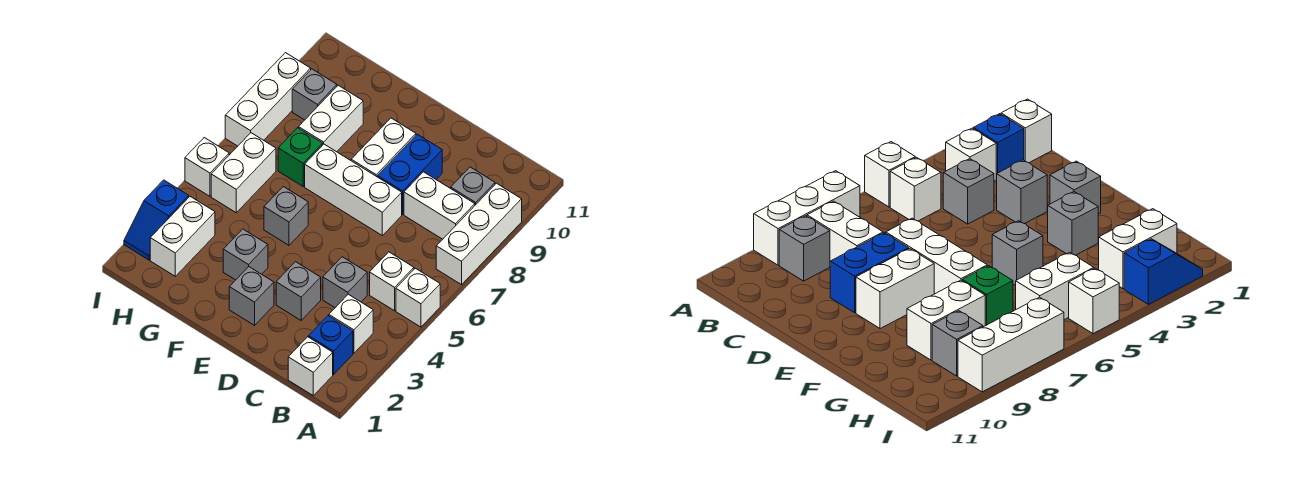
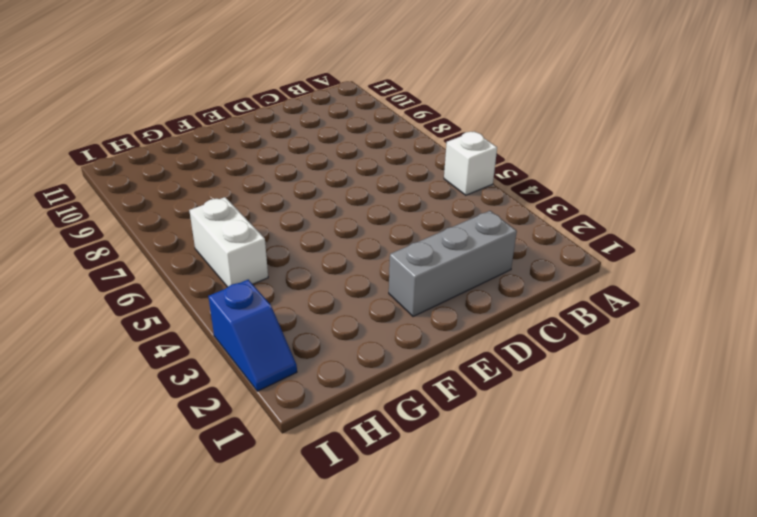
grey brick C2:E2 level 1 -> grey brick E2 level 1
none -> white brick A7:A9 level 1
none -> white brick B1 level 1
none -> blue brick B2 level 1

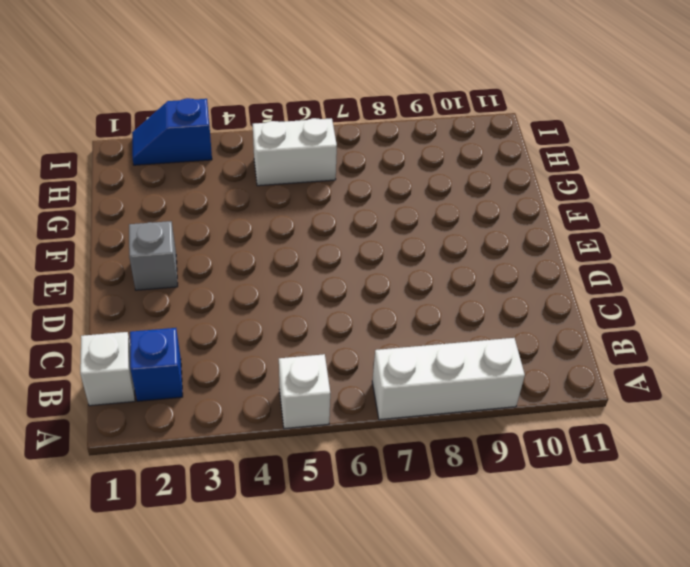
none -> white brick B3 level 1
none -> white brick B5 level 1
none -> white brick B8:C8 level 1

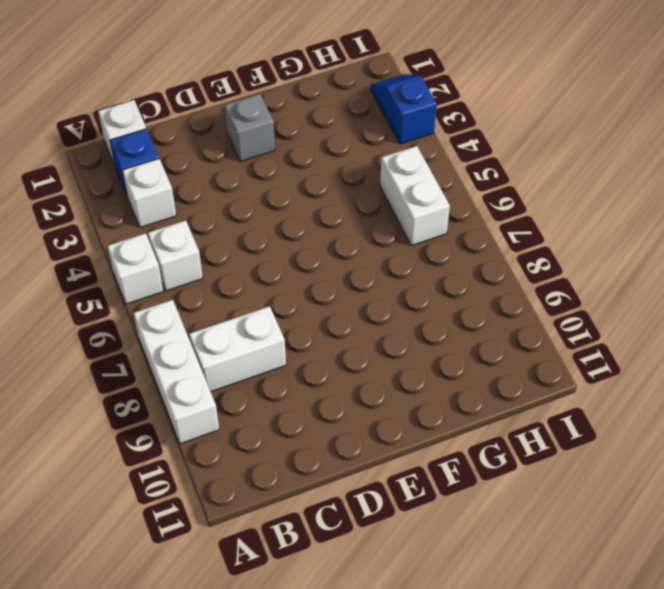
none -> grey brick B9 level 1
none -> grey brick C4 level 1
none -> grey brick D3 level 1

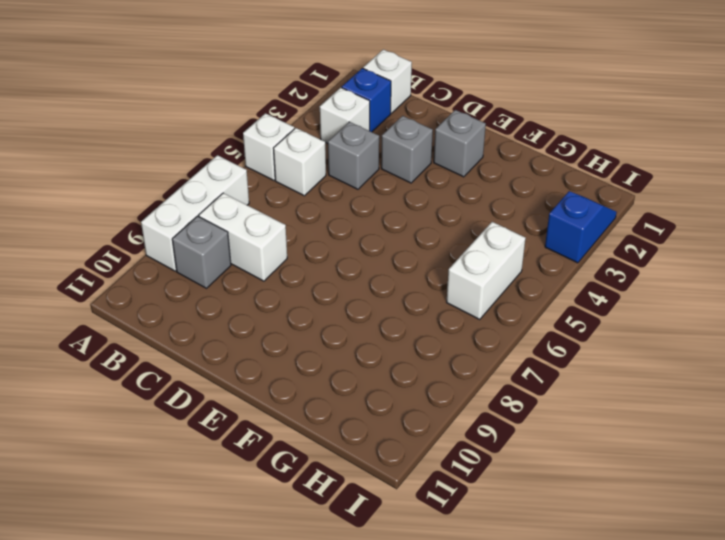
none -> white brick D7:F7 level 1
none -> blue brick D8:D9 level 1
none -> white brick E8:E9 level 1

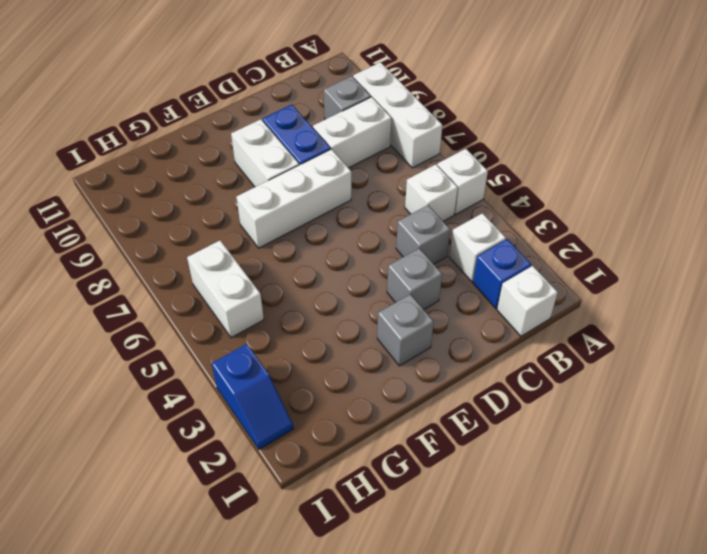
none -> grey brick F3 level 1
none -> grey brick F5 level 1
none -> green brick G7 level 1

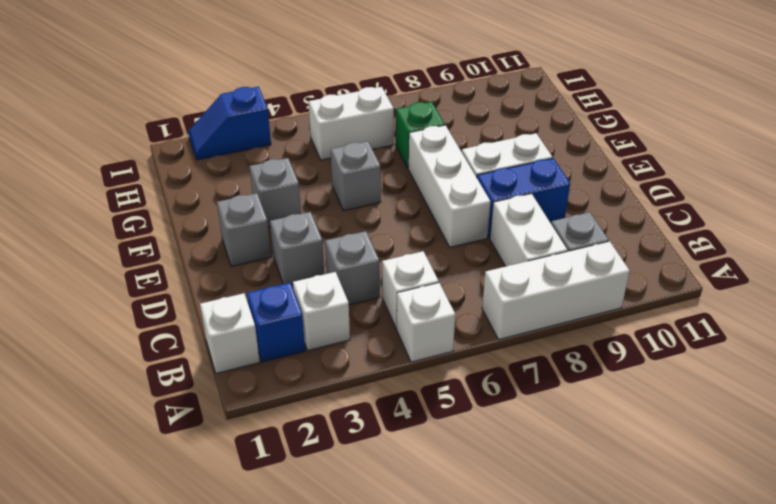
none -> white brick G8:G9 level 1
none -> white brick H2:H3 level 1
none -> grey brick H9 level 1

